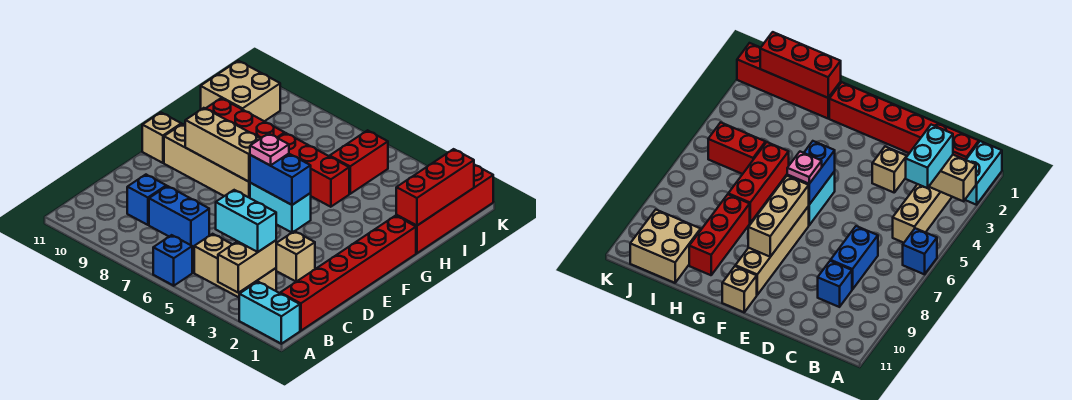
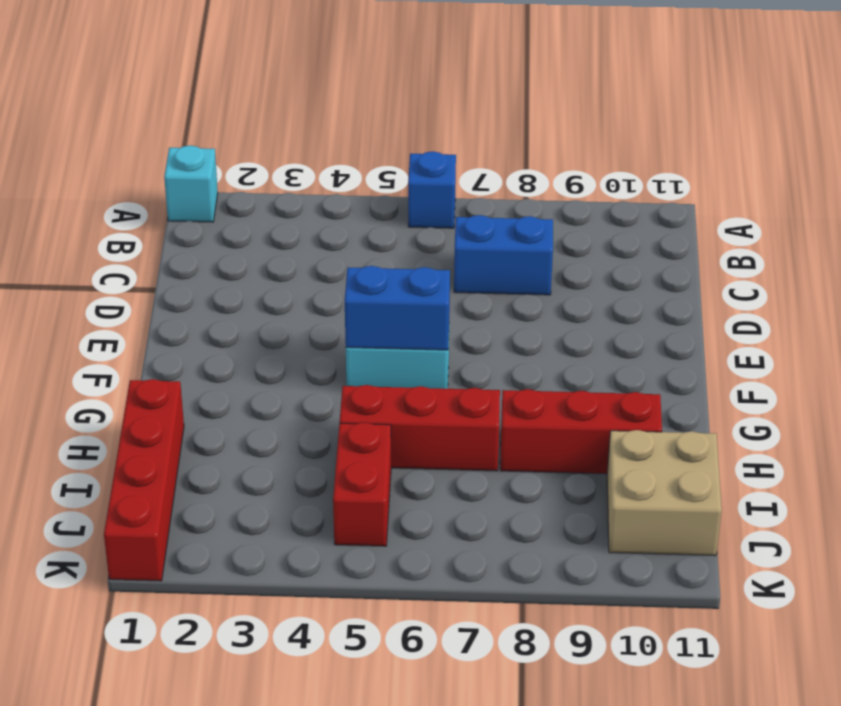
cyan brick A1 level 1 -> cyan brick A1:A2 level 1
none -> red brick B1:G1 level 1
none -> tan brick B3:B5 level 1
none -> blue brick C9 level 1

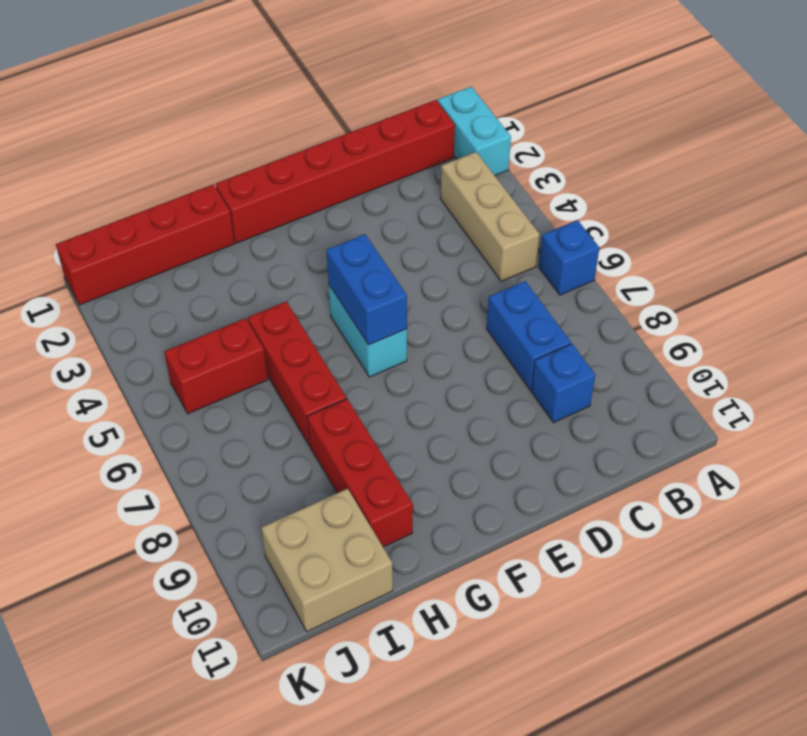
none -> tan brick D3 level 1
none -> tan brick F7:F10 level 1
none -> tan brick F11 level 1

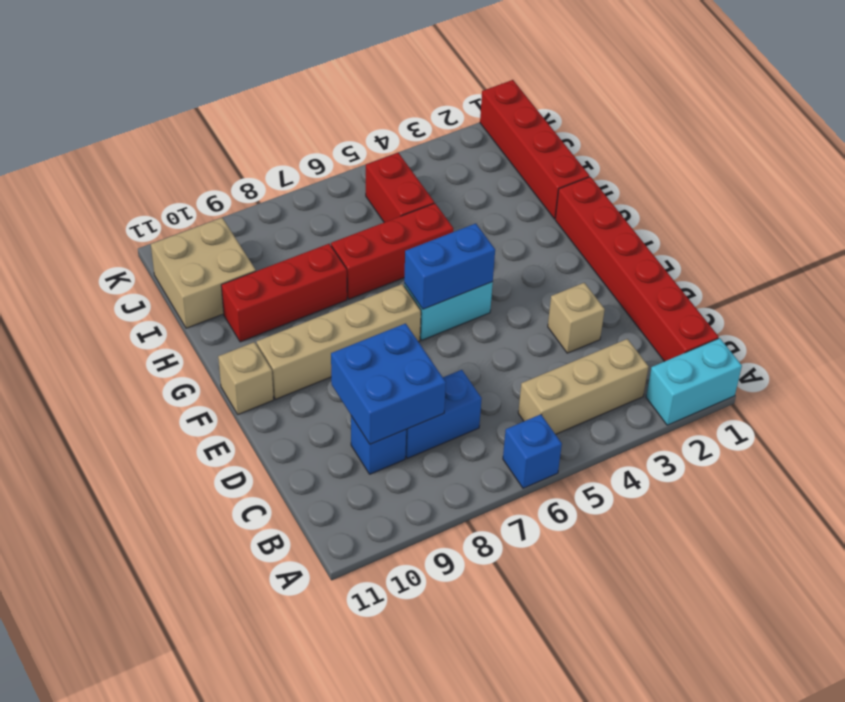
blue brick C8:D9 level 2 -> none
none -> tan brick A3:B3 level 2
none -> tan brick F7:F9 level 2
none -> red brick H1:J1 level 2

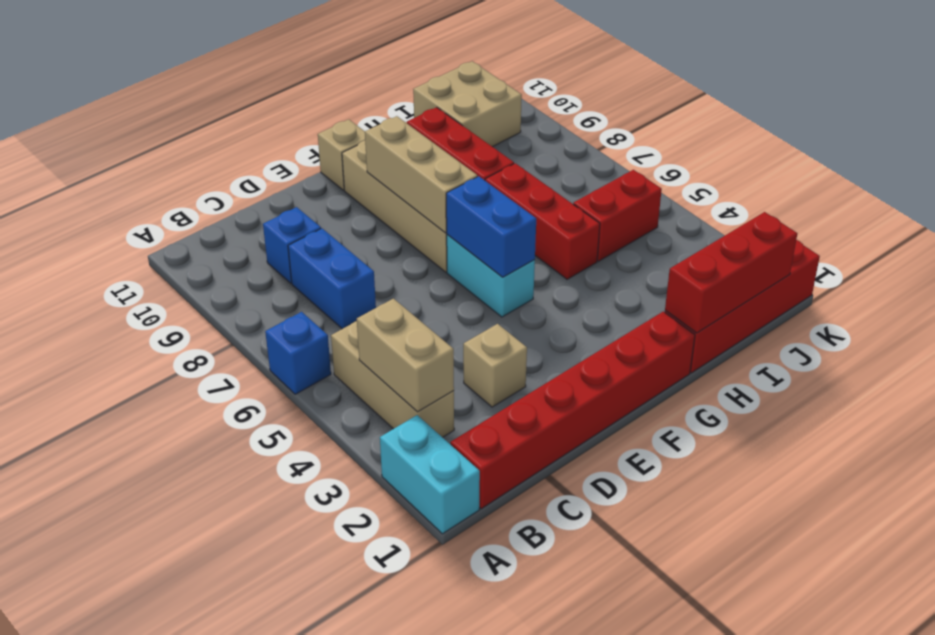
tan brick B3:B4 level 2 -> tan brick A3:B3 level 2
none -> cyan brick B3:B4 level 3
none -> pink plate F6 level 3

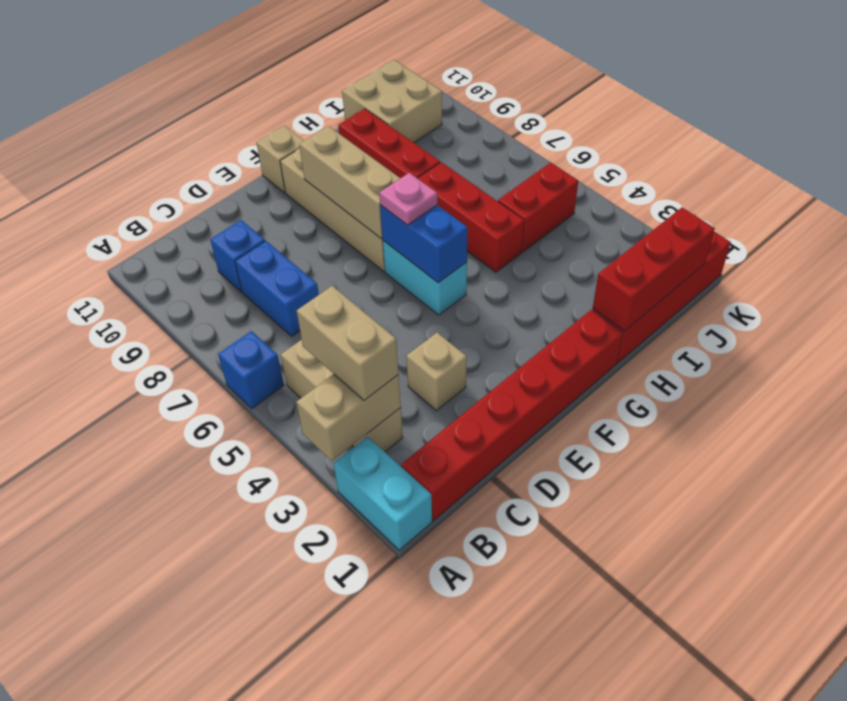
tan brick B3:B4 level 3 -> cyan brick B3:B4 level 3

